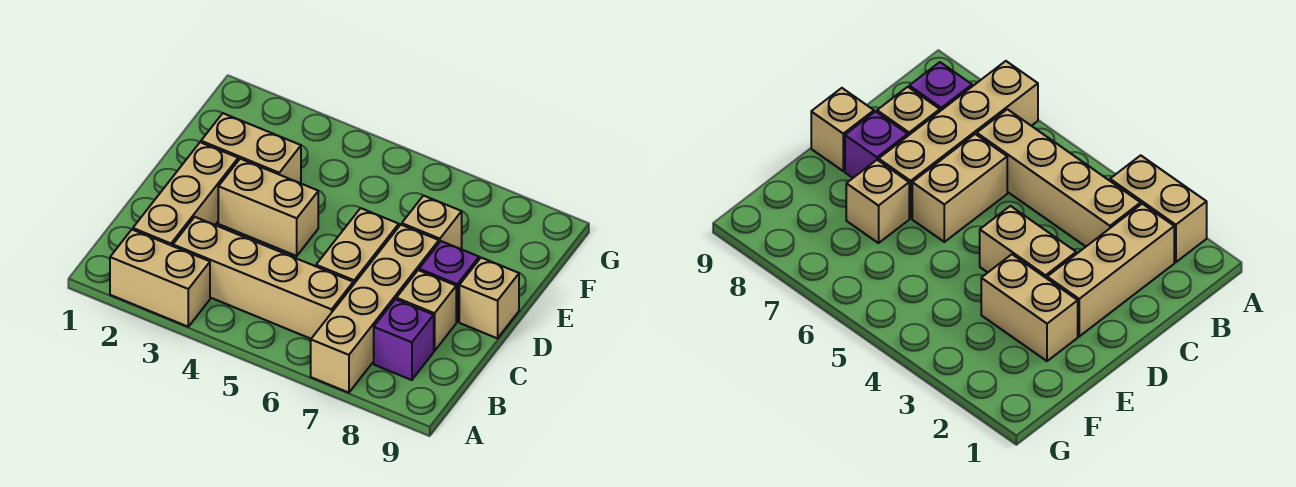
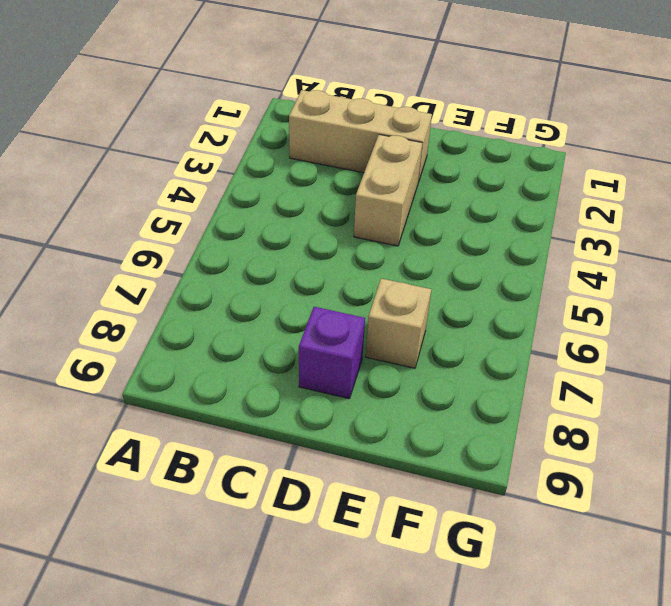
none -> tan brick A2:A3 level 1
none -> tan brick A7:D7 level 1
none -> tan brick B3:B6 level 1

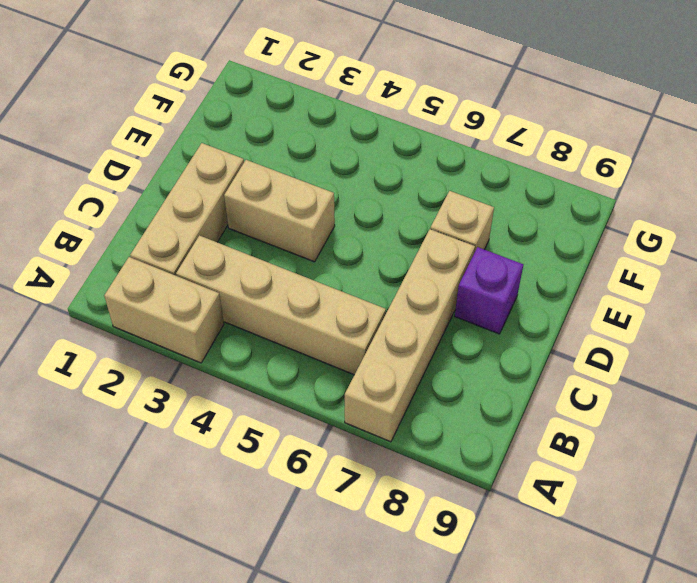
none -> purple brick B8 level 1
none -> tan brick C6:D6 level 1
none -> tan brick C8 level 1

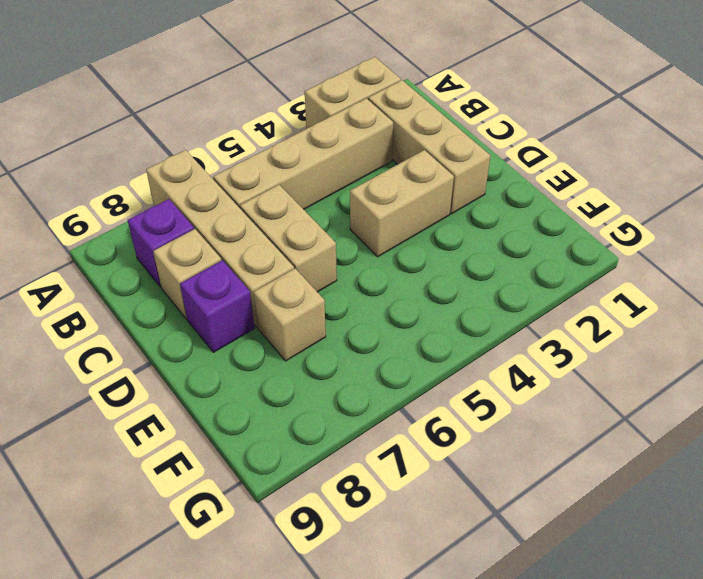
none -> tan brick D9 level 1
none -> tan brick E2:E3 level 1

